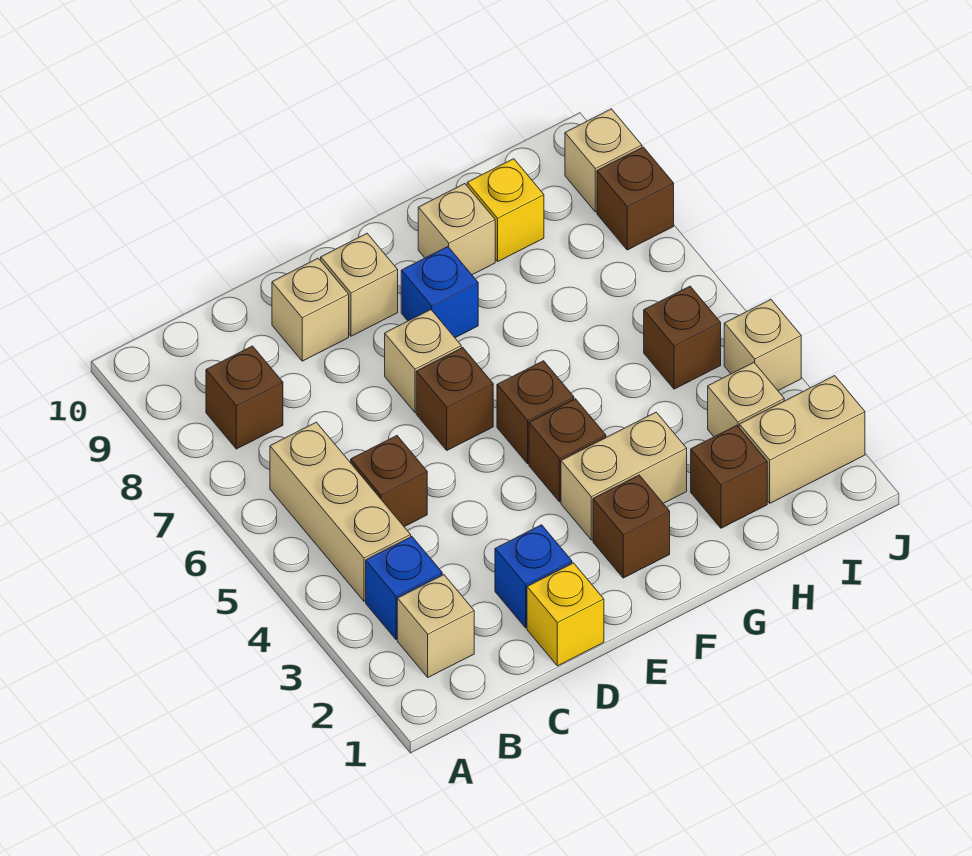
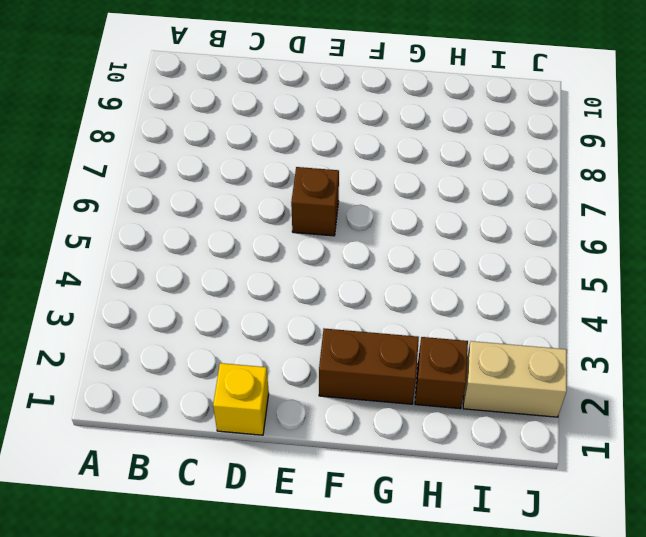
brown brick F2:G2 level 1 -> brown brick F2 level 1
none -> tan brick B2 level 1
none -> blue brick B3 level 1
none -> tan brick B4:B6 level 1

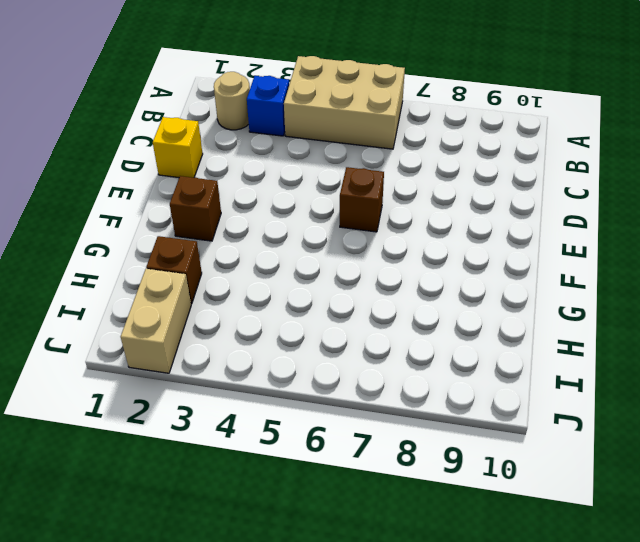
tan brick A4:B6 level 1 -> tan brick B4:B6 level 1
tan round brick B2 level 1 -> tan brick B2 level 1
none -> brown brick B8 level 1
none -> brown brick C5 level 1
none -> blue brick D2 level 1

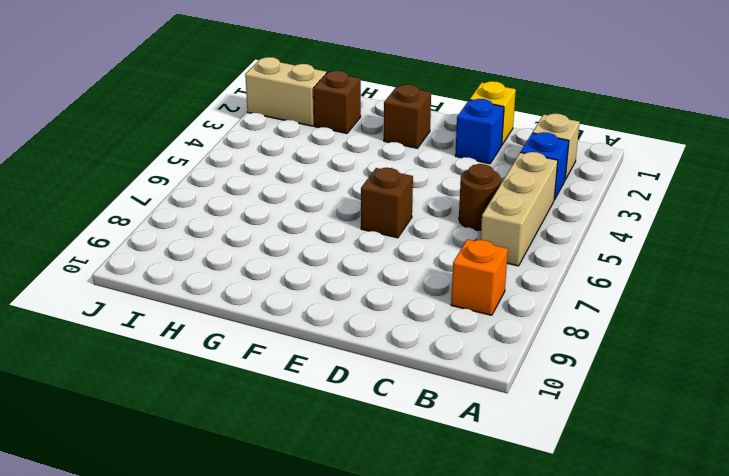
orange brick B8 level 1 -> brown brick B8 level 1
brown round brick C5 level 1 -> brown brick C5 level 1
none -> tan brick D9 level 1
none -> tan brick E7 level 1
none -> tan brick E9 level 1

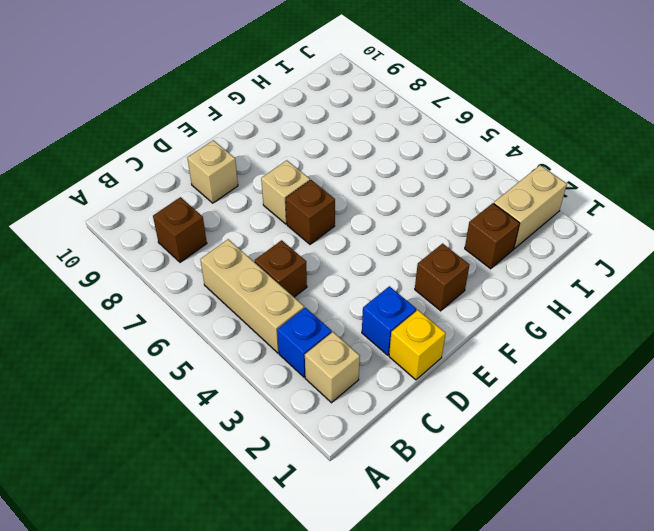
none -> tan brick E9 level 1
none -> tan brick F3:G3 level 1
none -> brown brick F4 level 1

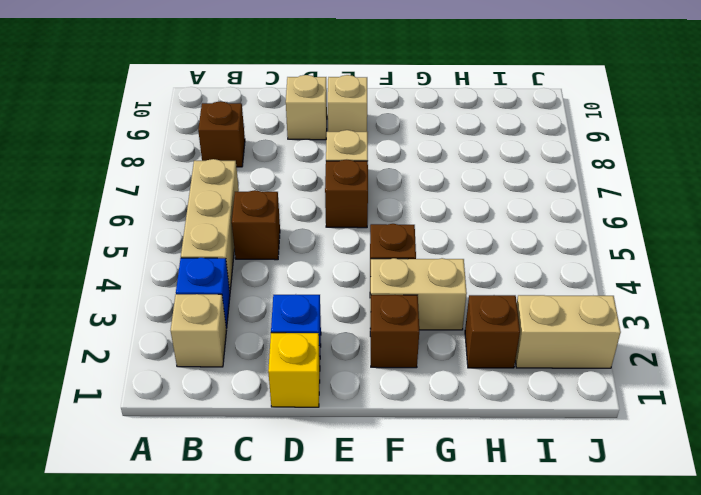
none -> brown brick F5 level 1
none -> blue brick F8 level 1
none -> tan brick G9 level 1

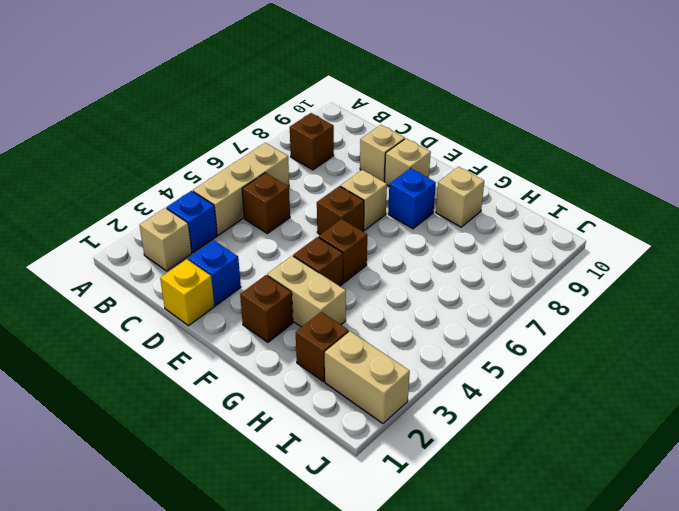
none -> yellow brick H9 level 1
none -> tan brick I3 level 1
none -> brown brick I5 level 1

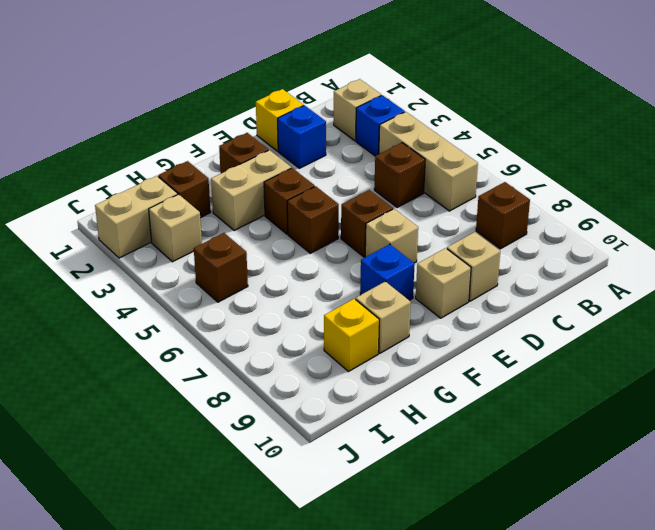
none -> tan brick J4 level 1
none -> brown brick J8 level 1
none -> tan brick J9 level 1

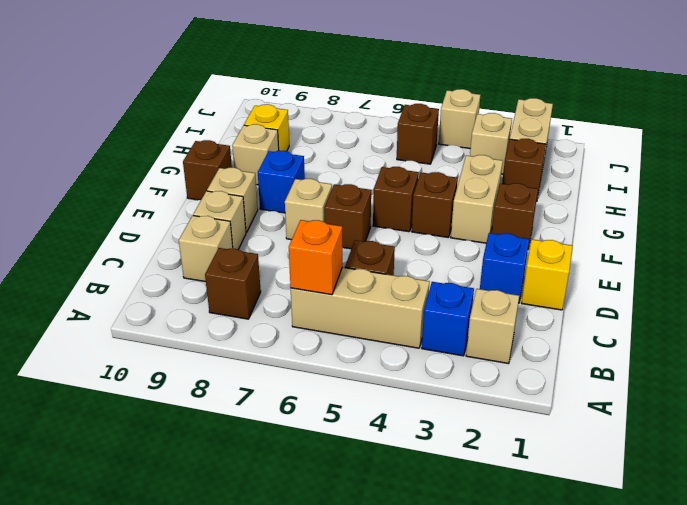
orange brick B6 level 2 -> none
tan brick C9 level 1 -> tan brick J9 level 1
brown brick F10 level 1 -> brown brick J8 level 1

